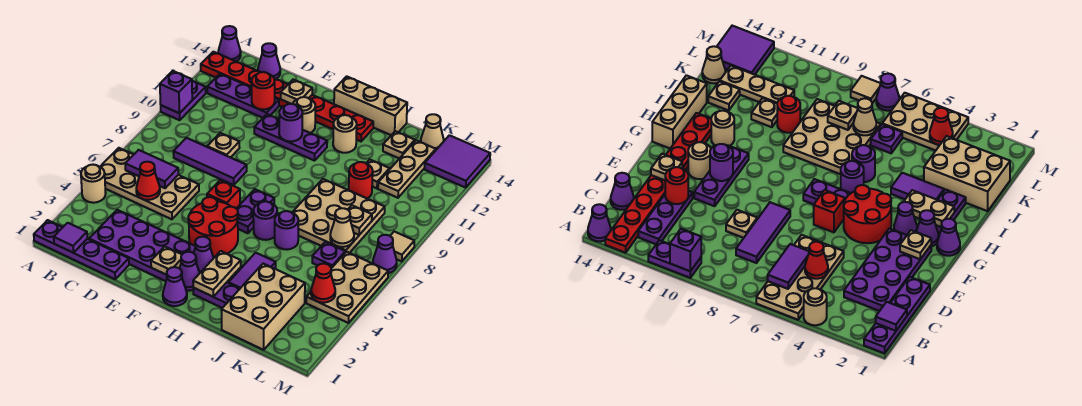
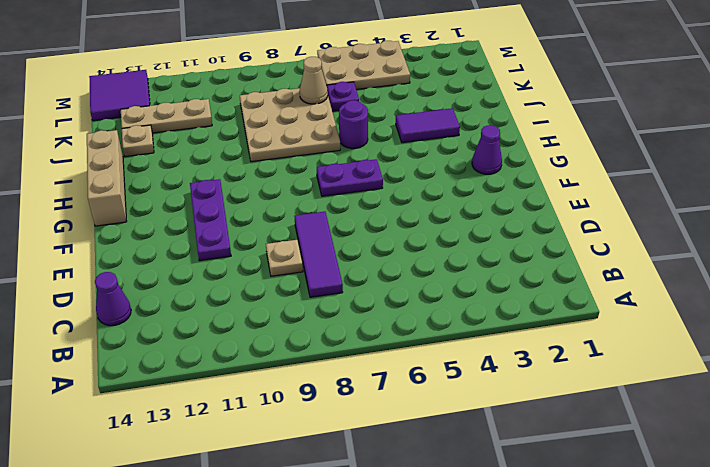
none -> purple plate A1:D1 level 1
none -> tan round brick A4 level 1
none -> tan plate A5:D6 level 1
none -> purple plate A10:A11 level 1

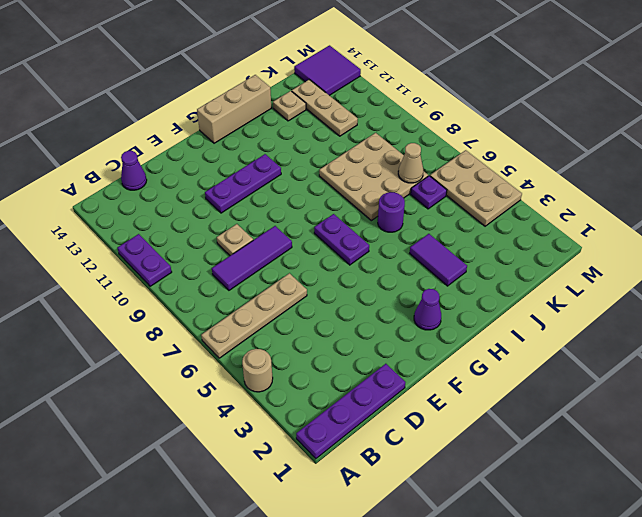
tan plate A6:D6 level 1 -> tan plate A5:D6 level 1
none -> red plate A13:H13 level 1
none -> purple cone A14 level 1
none -> purple plate B12:D12 level 1
none -> purple plate C2:F3 level 1

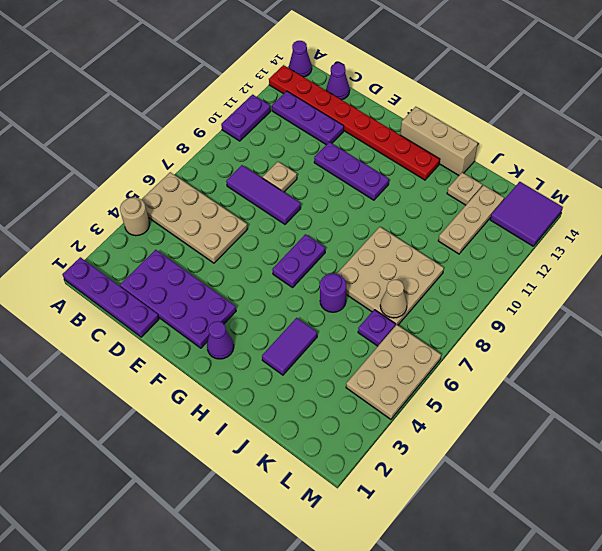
none -> red round brick F4:G5 level 1
none -> red brick F6 level 1
none -> tan round brick F12 level 1
none -> purple cone G1 level 1

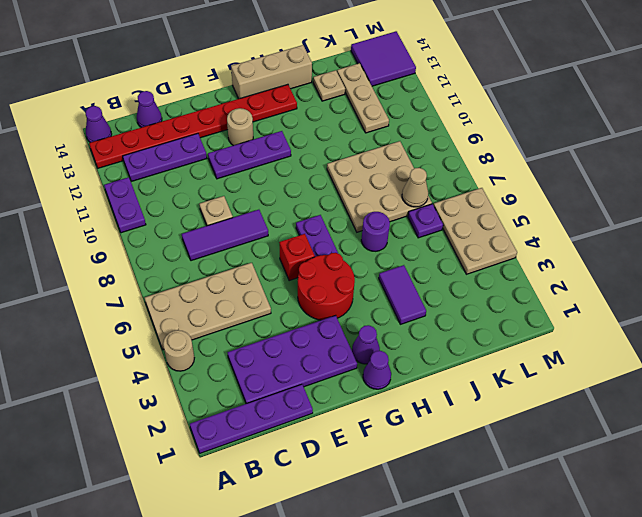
none -> purple cone G3 level 1
none -> purple plate H2:I2 level 1
none -> purple round brick H6 level 1
none -> tan round brick H12 level 1

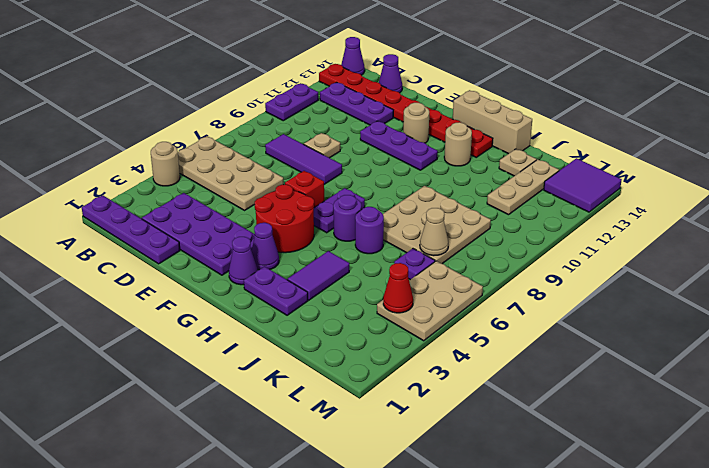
none -> purple cone G1 level 1
none -> tan brick J1:K3 level 1
none -> red round brick J10 level 1
none -> tan plate J11 level 1

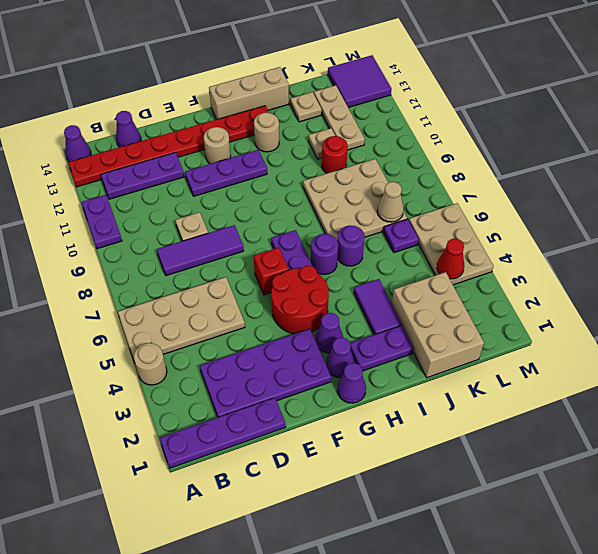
none -> tan cone K14 level 1
none -> purple cone M7 level 1
none -> tan tile M8 level 1
none -> purple brick A10 level 2

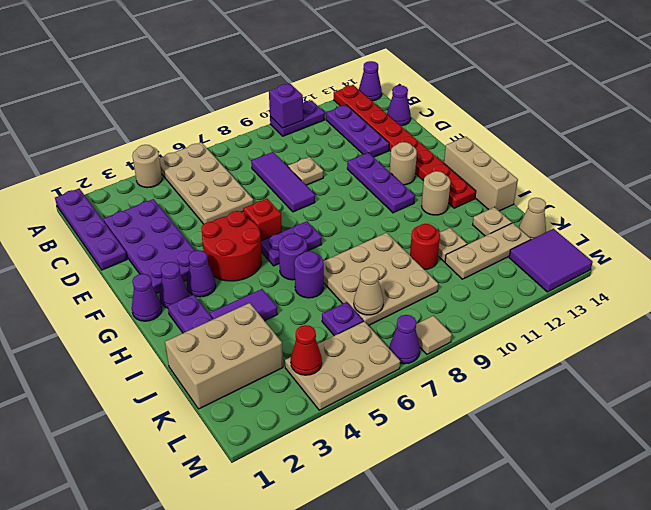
none -> purple tile B1 level 2
none -> purple tile B6:C6 level 2
none -> red cone C5 level 2
none -> red round brick D12 level 2

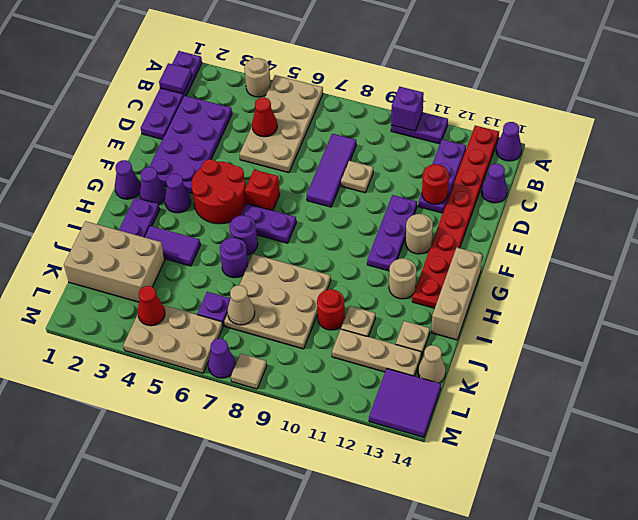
none -> purple tile B6:C6 level 2
none -> tan plate E13 level 2
none -> tan plate F2 level 2
none -> purple round brick F11 level 2

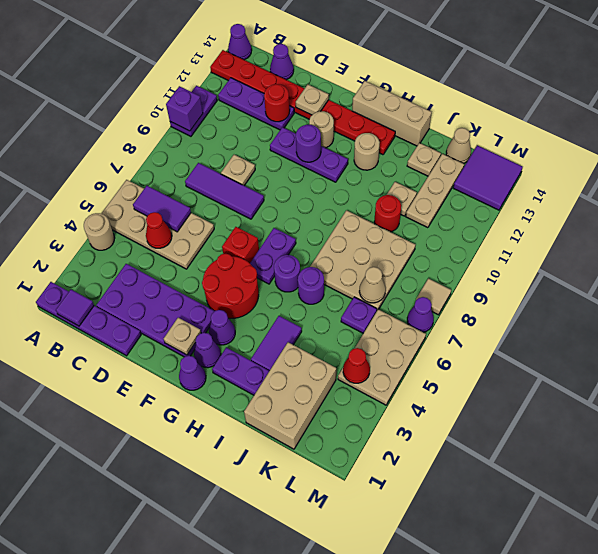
none -> tan plate H2:H3 level 2
none -> tan plate K8 level 2

